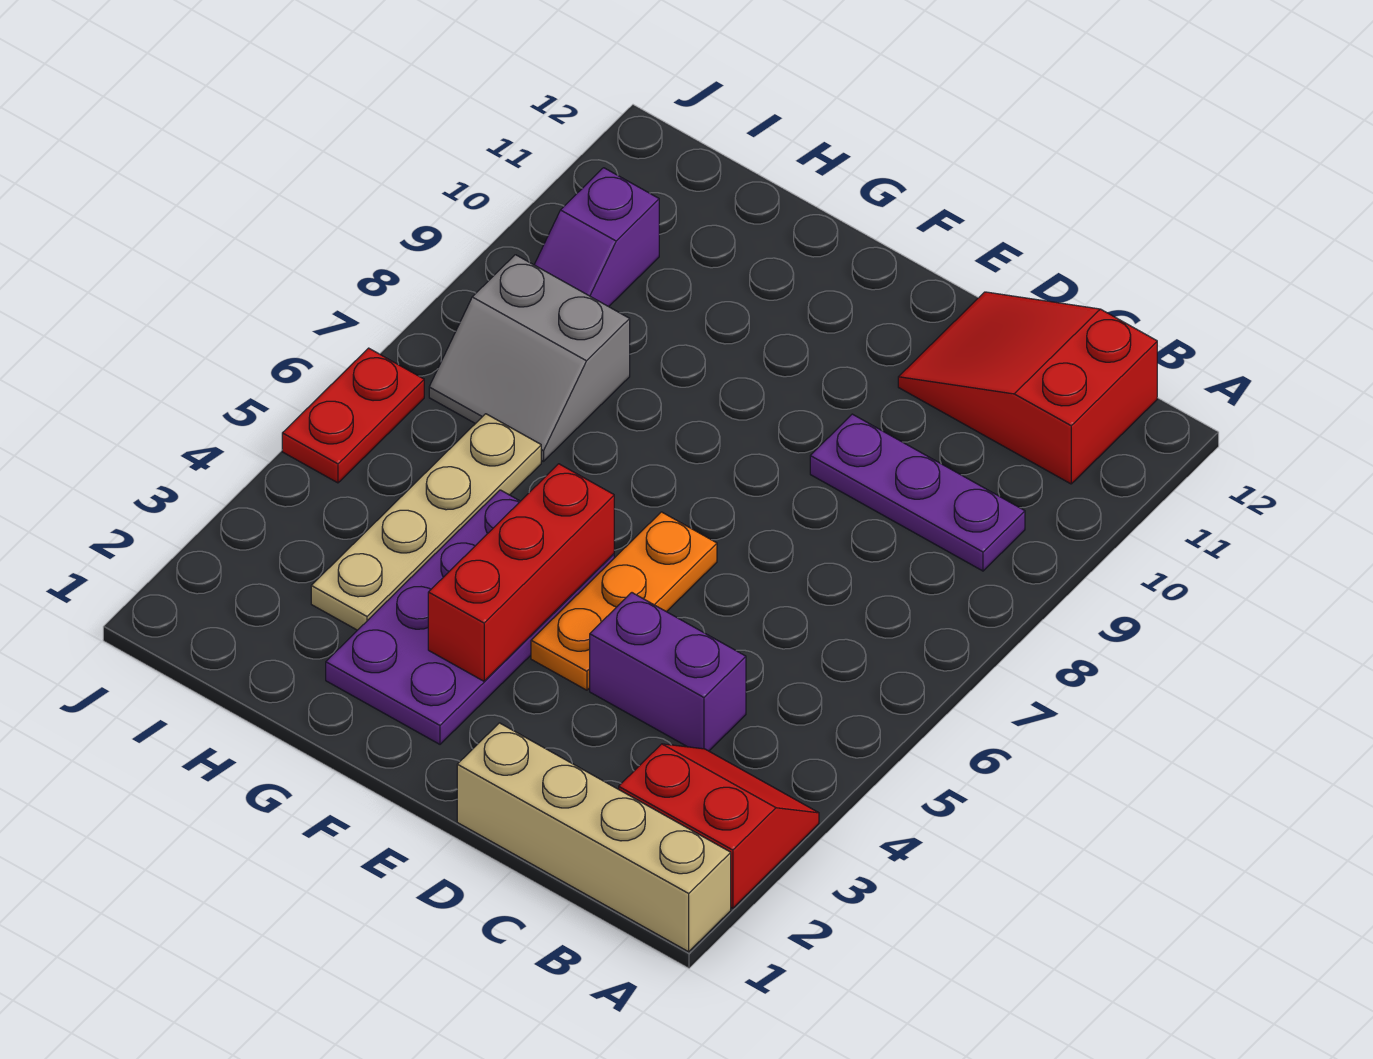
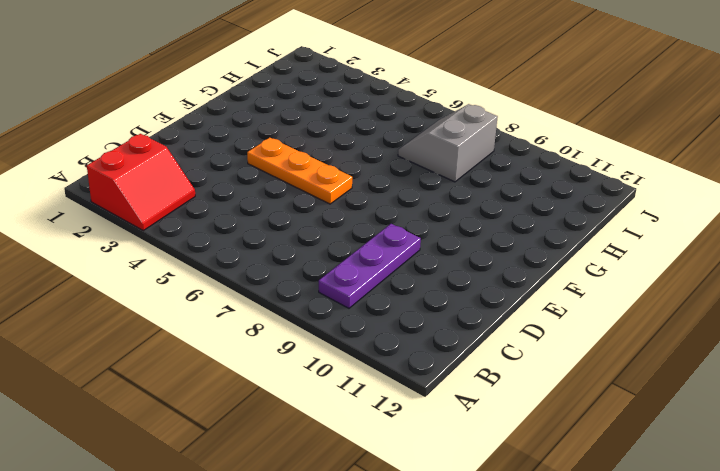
none -> tan brick A1:D1 level 1
none -> red slope B11:D12 level 1 top B
none -> purple brick C4:D4 level 1

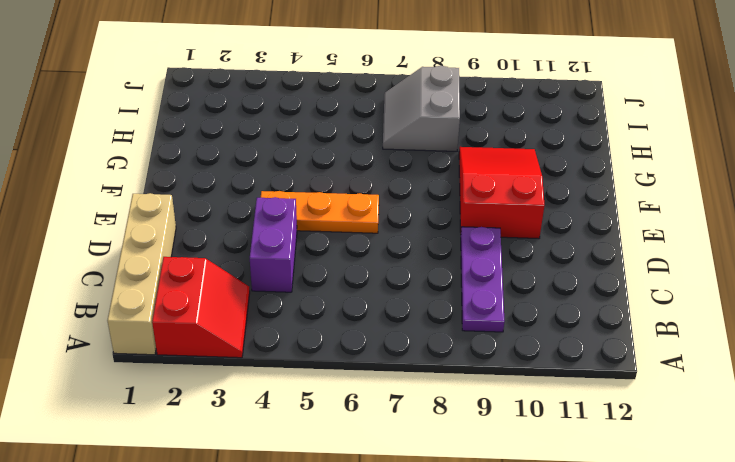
red slope E9:G10 level 1 top E -> red slope B11:D12 level 1 top B
none -> purple plate F2:G5 level 1
none -> tan plate H3:H6 level 1
none -> purple slope I9:I10 level 1 top 10

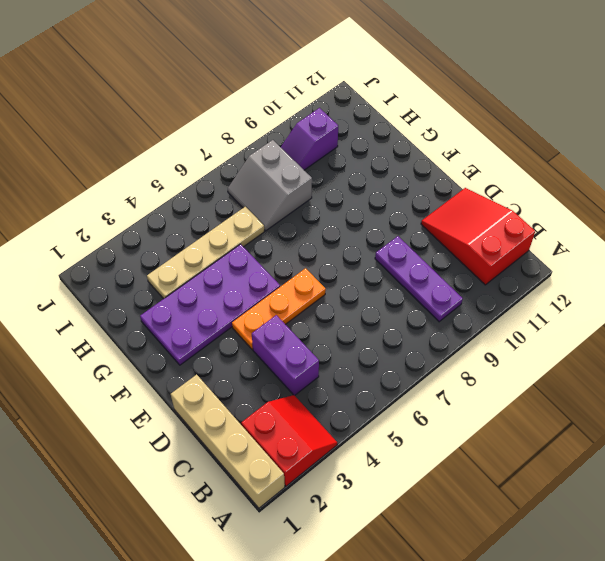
none -> red plate J5:J6 level 1
none -> red brick F3:F5 level 2

